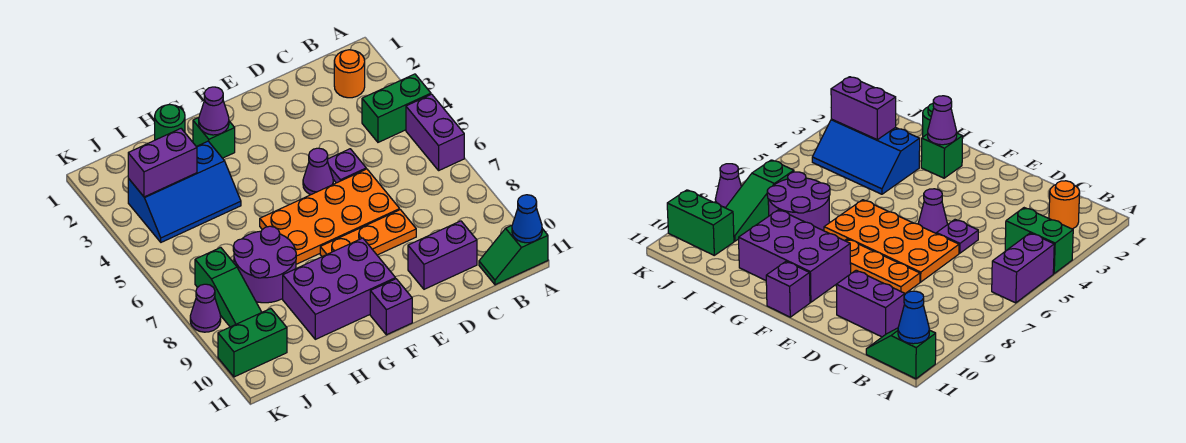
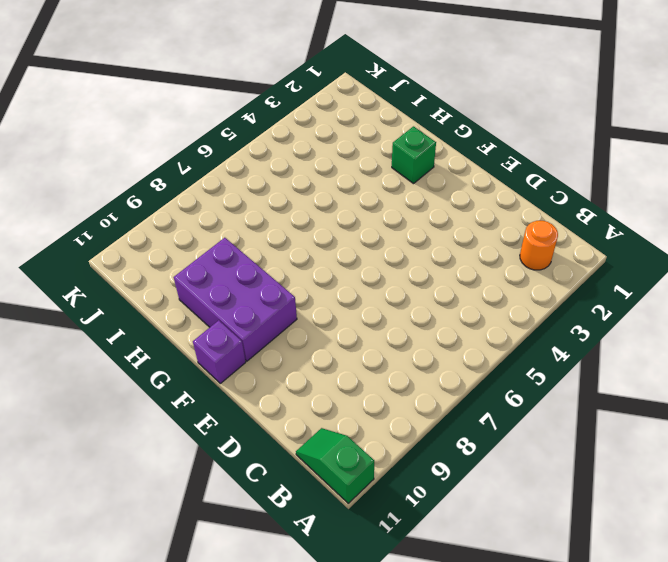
none -> green brick A4:B4 level 1
none -> purple brick A5:A6 level 1
none -> purple brick C10:D10 level 1

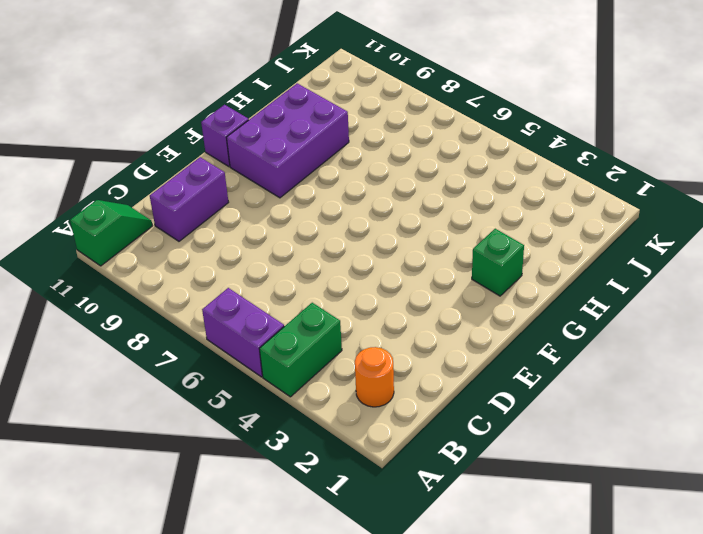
none -> purple plate D5 level 1
none -> orange plate D6:G7 level 1
none -> orange plate D8:F8 level 1

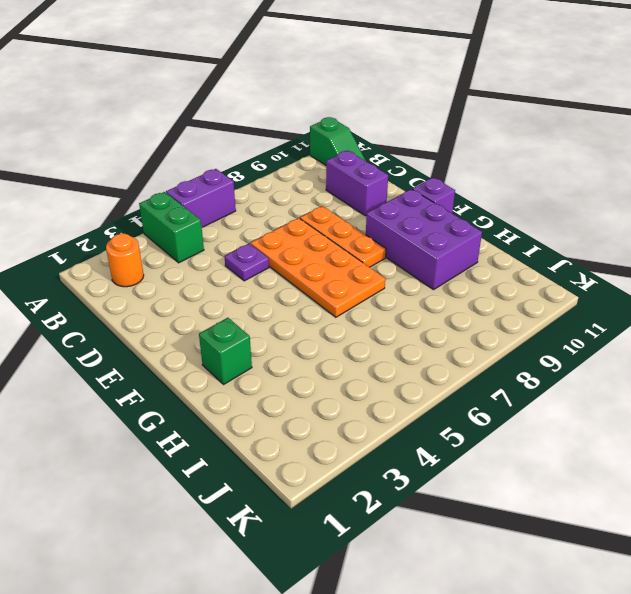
none -> purple cone E5 level 1
none -> green round brick H1 level 1
none -> blue slope H3:J4 level 1 top 3

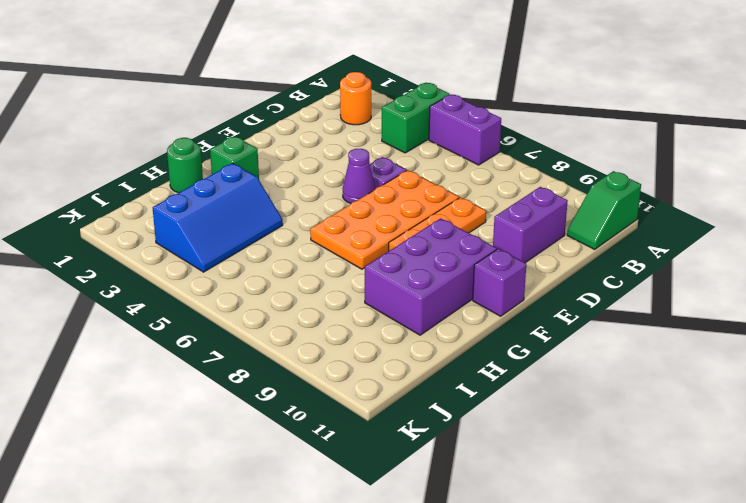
none -> purple round brick H7:I8 level 1
none -> green slope J7:J9 level 1 top 7
none -> green brick J10:K10 level 1

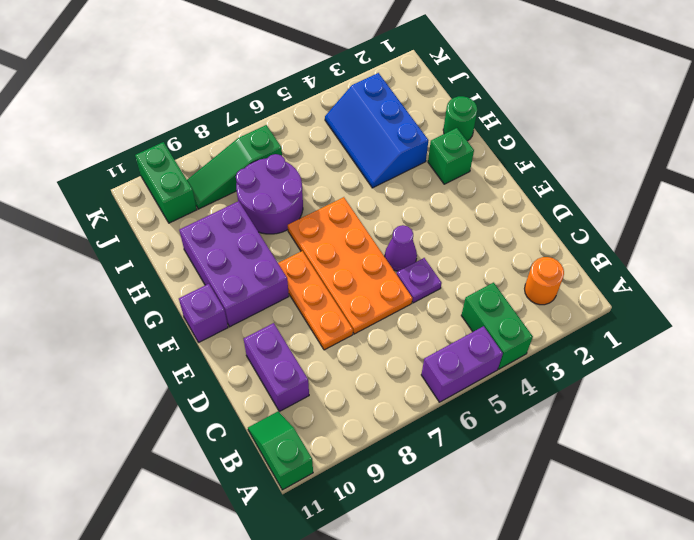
none -> purple cone K8 level 1
none -> blue cone A11 level 2
none -> purple cone G2 level 2

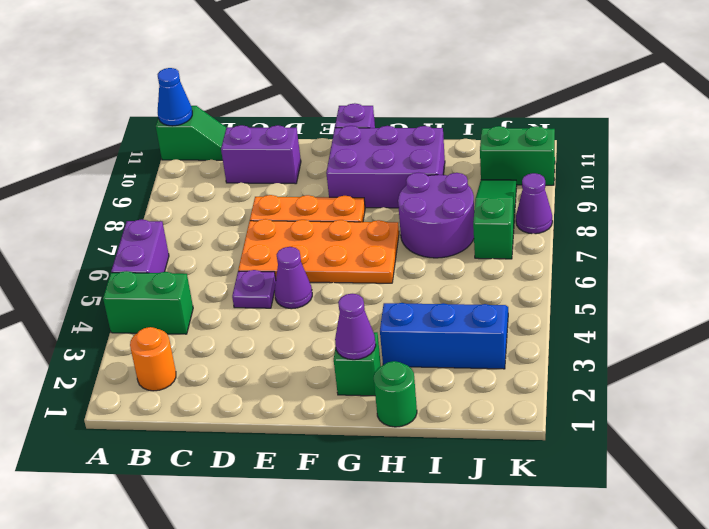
none -> purple brick I3:J3 level 2

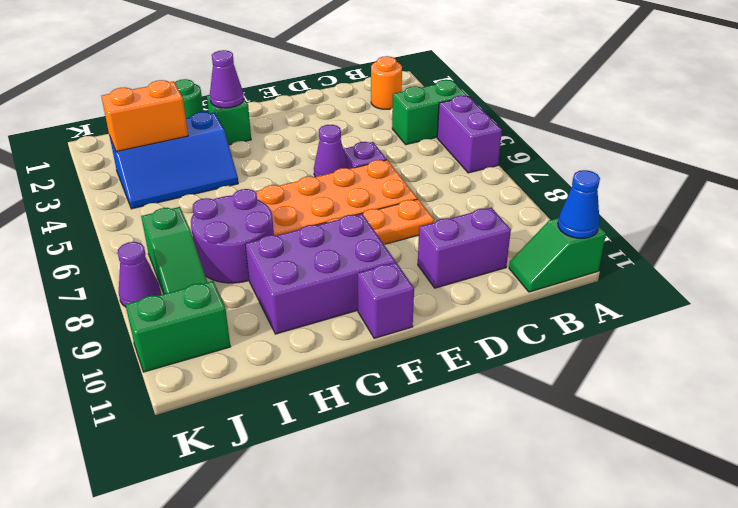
orange brick I3:J3 level 2 -> purple brick I3:J3 level 2

